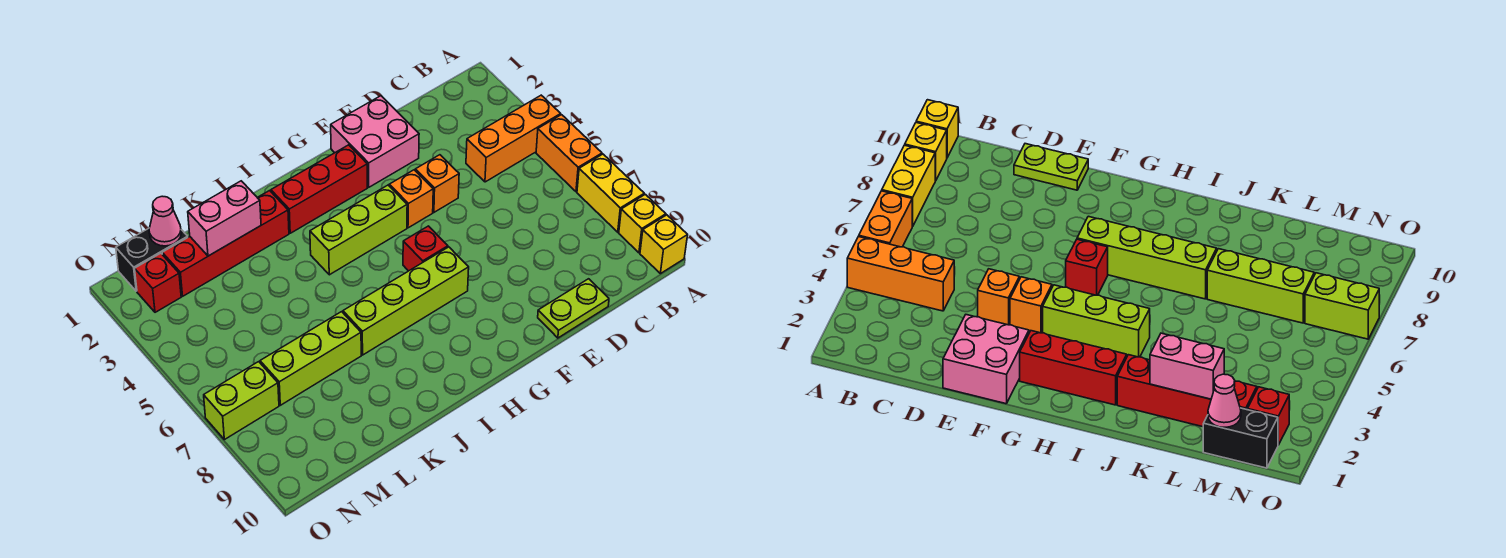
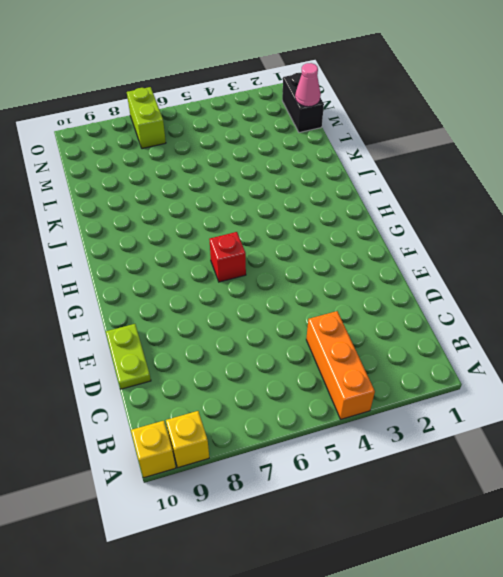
none -> orange brick A5:A6 level 1
none -> yellow brick A7:A8 level 1
none -> pink brick E1:F2 level 1

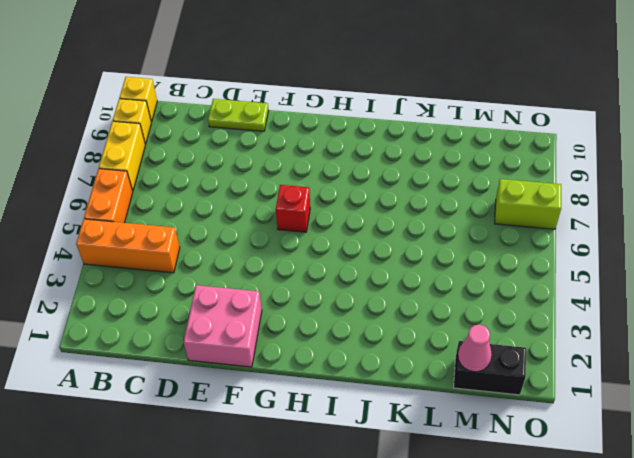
none -> orange brick E4 level 1
none -> orange brick F4 level 1
none -> red brick G2:I2 level 1

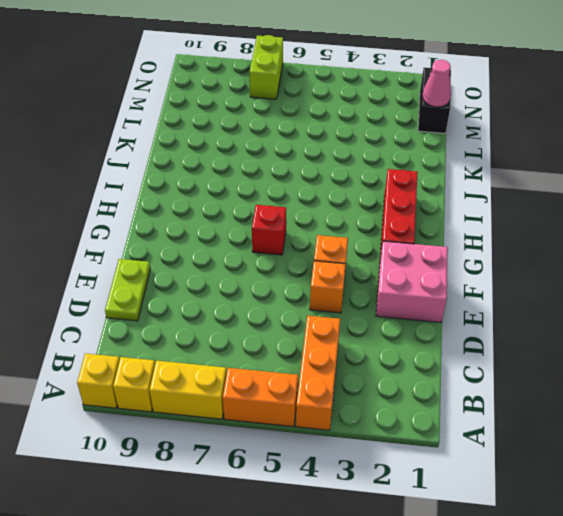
none -> lime brick G4:I4 level 1
none -> lime brick G7:J7 level 1
none -> red brick J2:M2 level 1

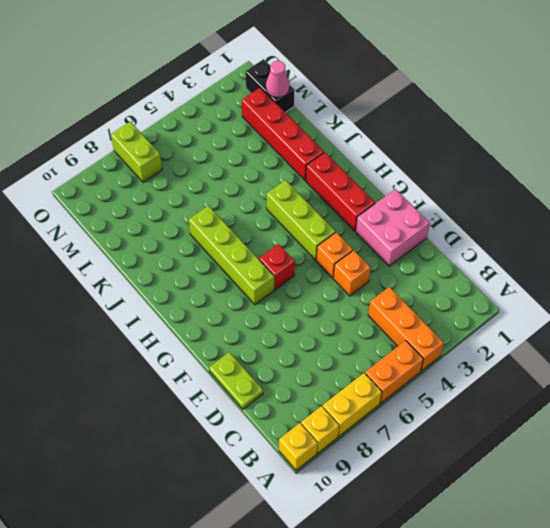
none -> lime brick K7:M7 level 1
none -> red brick N2 level 1
none -> pink brick K2:L2 level 2

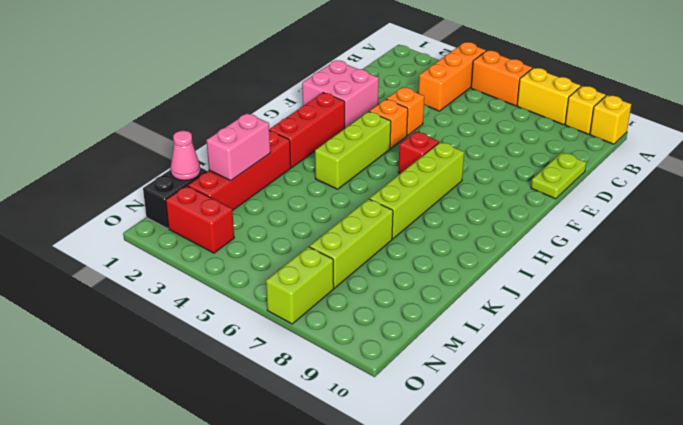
red brick N2:N3 level 1 -> red brick N2 level 1

